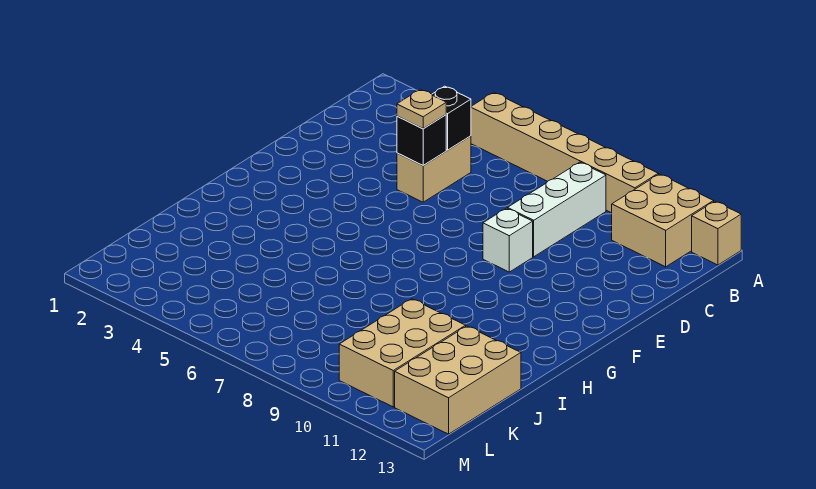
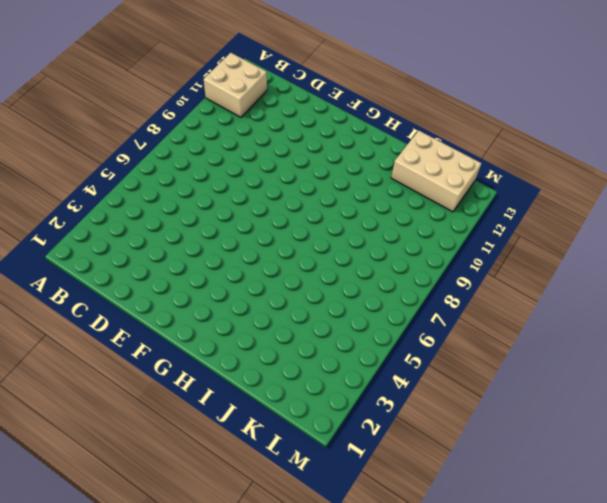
none -> tan brick A5:A10 level 1
none -> tan brick A13 level 1

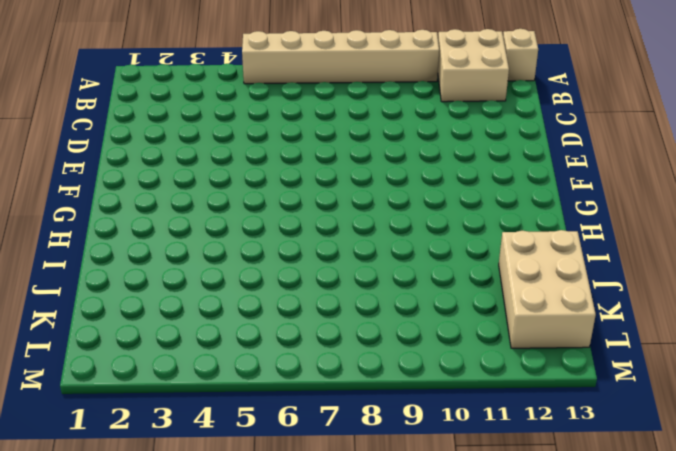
none -> white brick B9:D9 level 1
none -> tan brick C5:D5 level 1

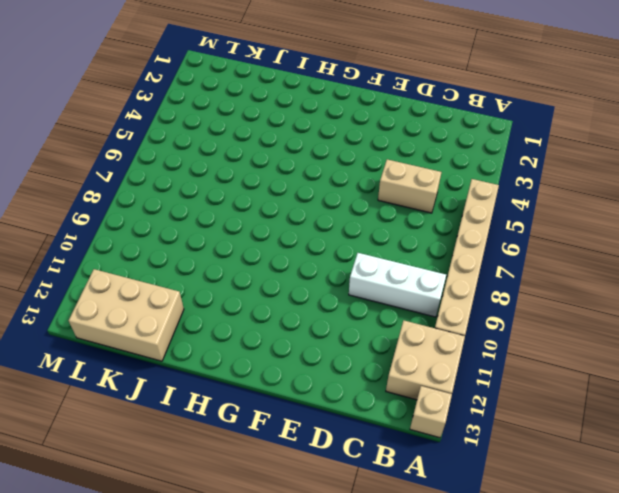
none -> white brick E9 level 1
none -> tan brick J10:L11 level 1

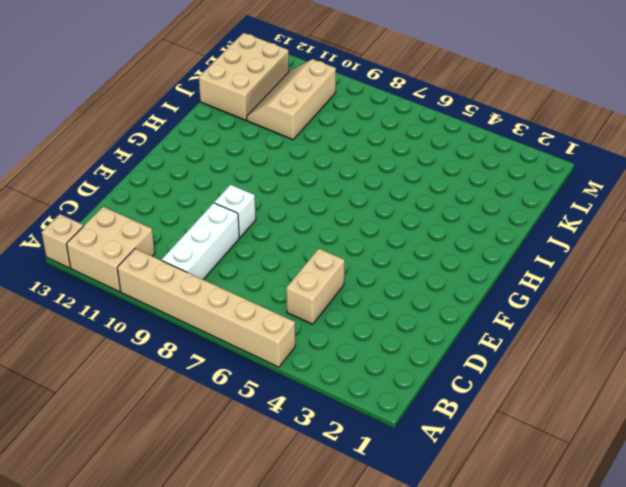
tan slope J10:L11 level 1 top 10 -> tan brick J10:L11 level 1
none -> black brick C5 level 2
none -> black brick D5 level 2

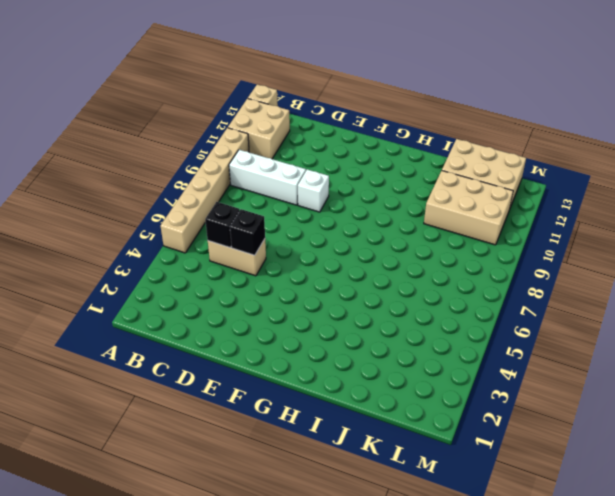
none -> tan plate D5 level 3

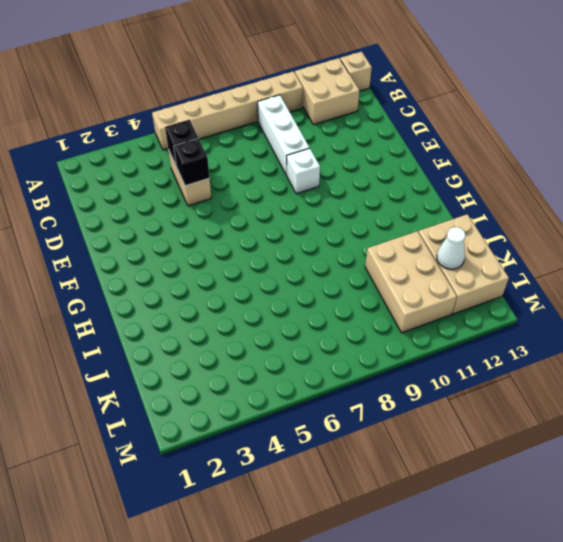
white cone K12 level 2 -> none
none -> tan plate D5 level 3

